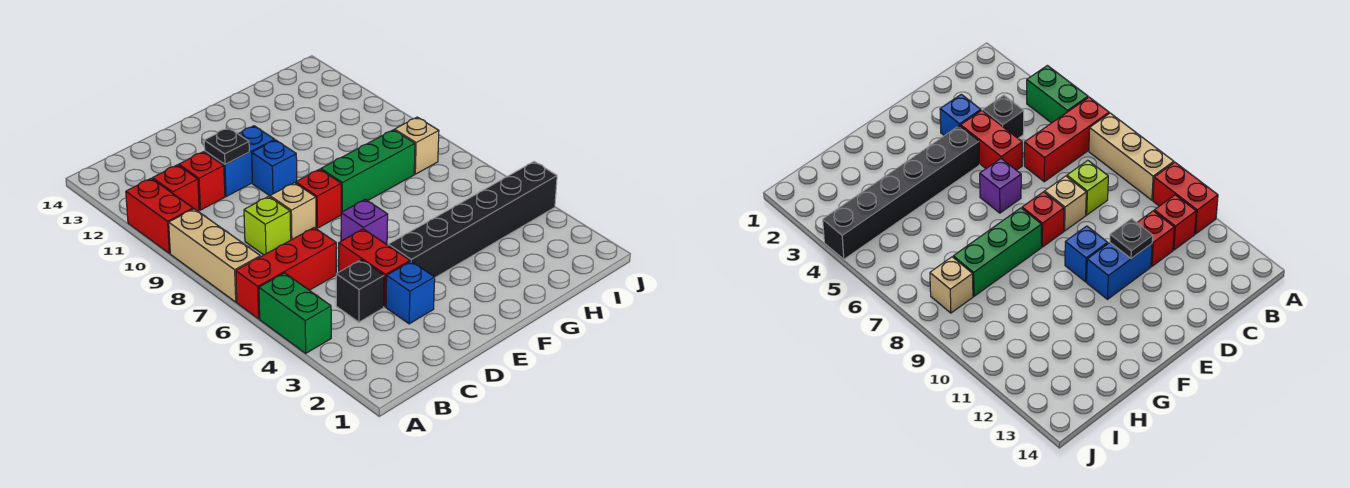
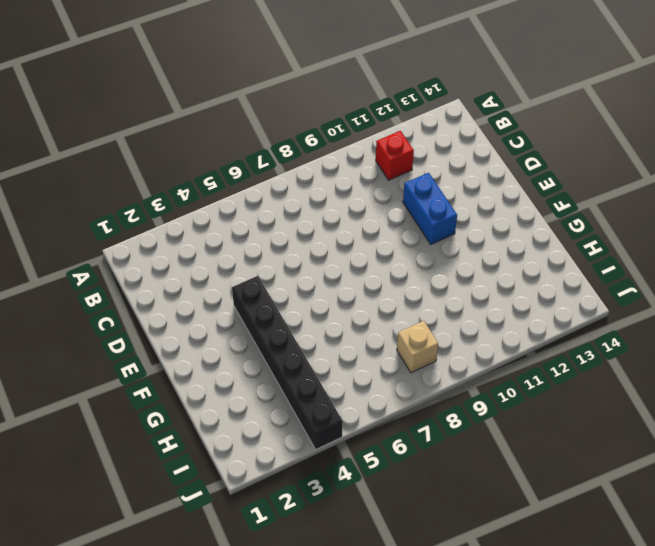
none -> green brick A4:A5 level 1
none -> red brick A6:C6 level 1
none -> tan brick A7:A9 level 1

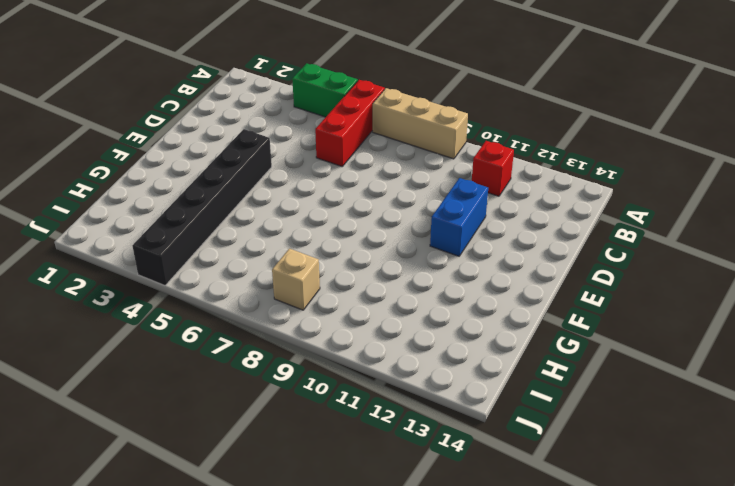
none -> red brick A10:A11 level 1
none -> black brick C4 level 1
none -> lime brick C8 level 1

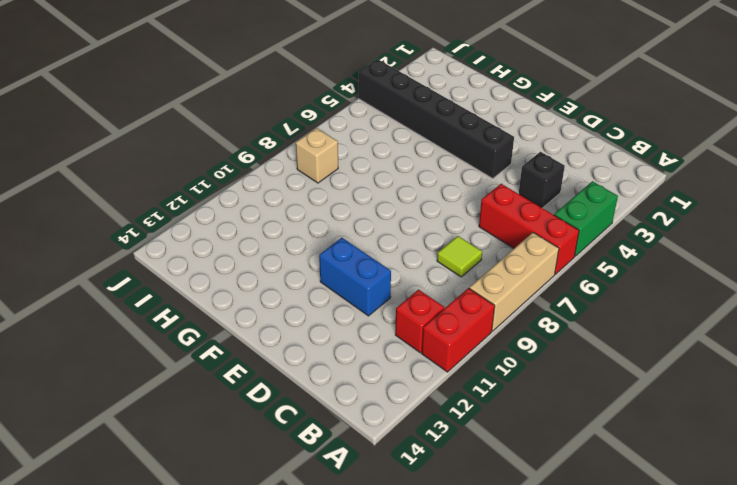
lime tile C8 level 1 -> lime brick C8 level 1
none -> red brick C11 level 1
none -> blue brick D3 level 1
none -> red brick D4:D5 level 1

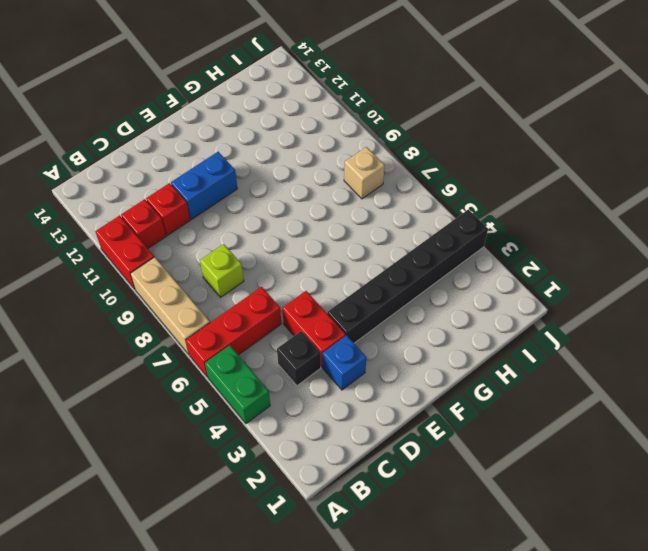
none -> tan brick D8 level 1
none -> purple brick E6 level 1
none -> red brick E8 level 1

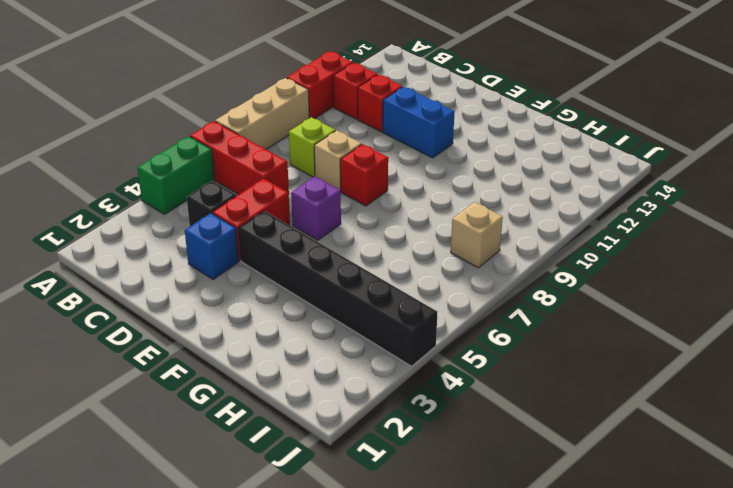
none -> blue brick E10 level 1
none -> green brick F8:H8 level 1
none -> black plate D11 level 2

